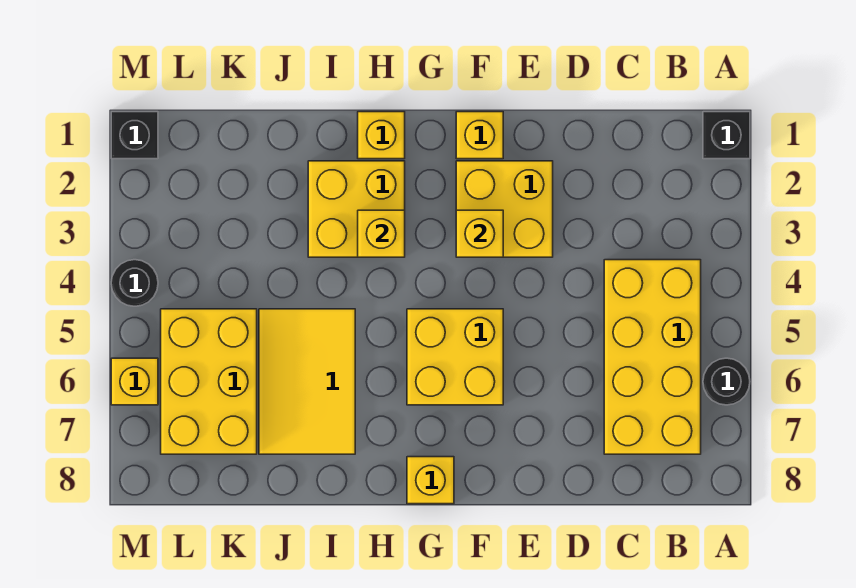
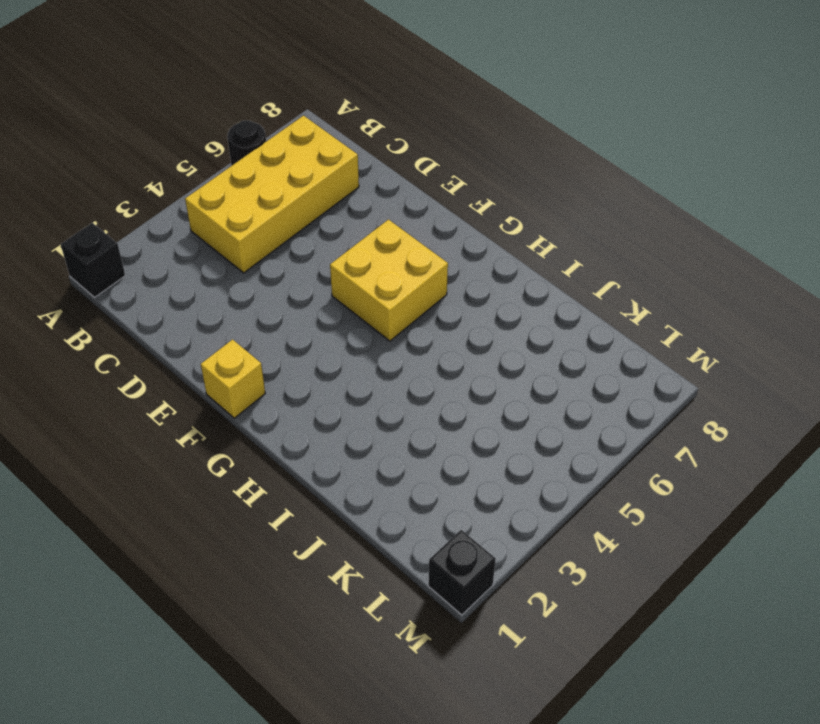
none -> yellow brick E2:F3 level 1
none -> yellow brick G8 level 1
none -> yellow brick H1 level 1

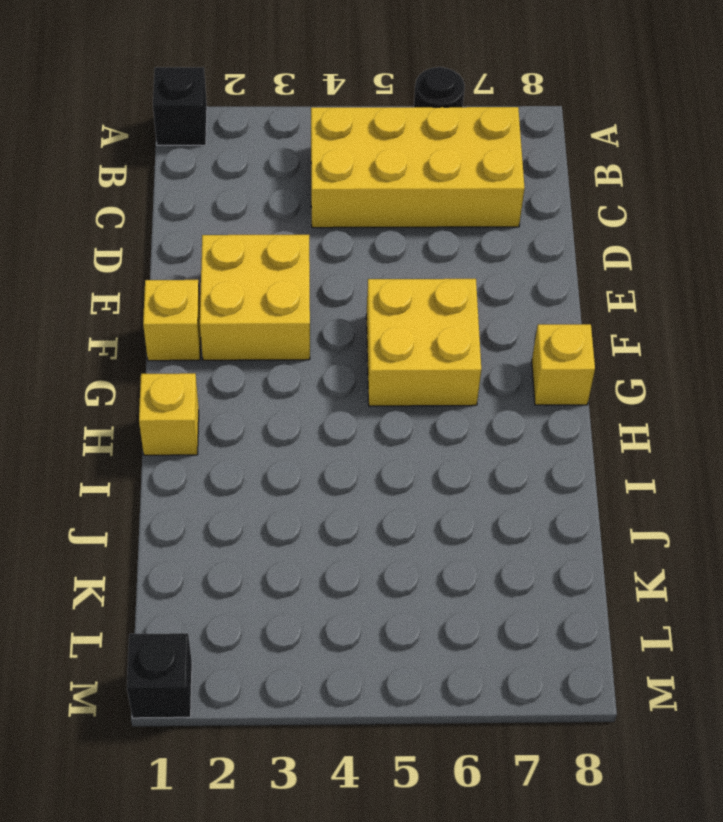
none -> yellow brick H2:I3 level 1
none -> yellow tile I5:J7 level 1
none -> yellow brick K5:L7 level 1

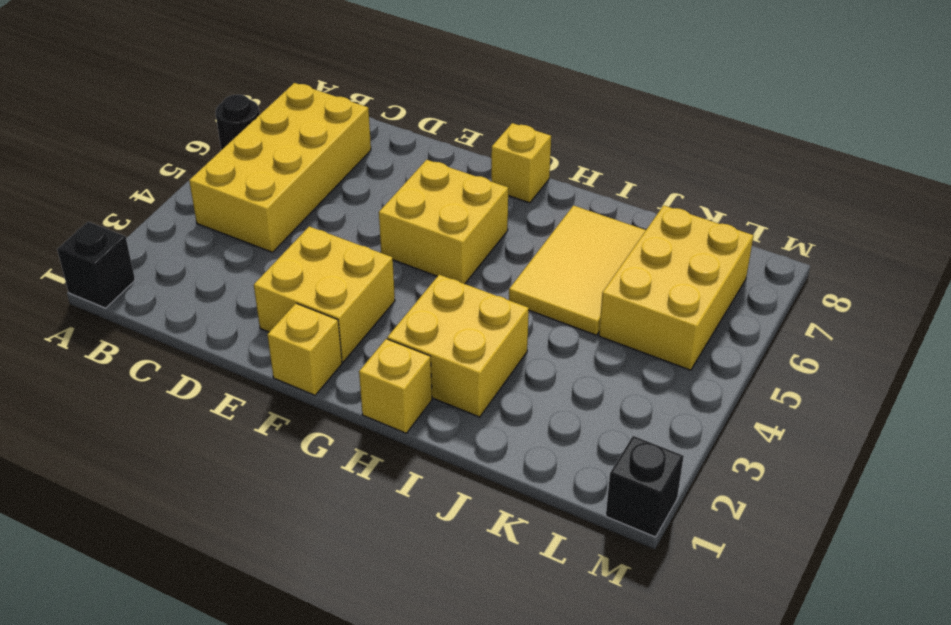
none -> black round brick M4 level 1
none -> yellow brick M6 level 1
none -> yellow brick F3 level 2

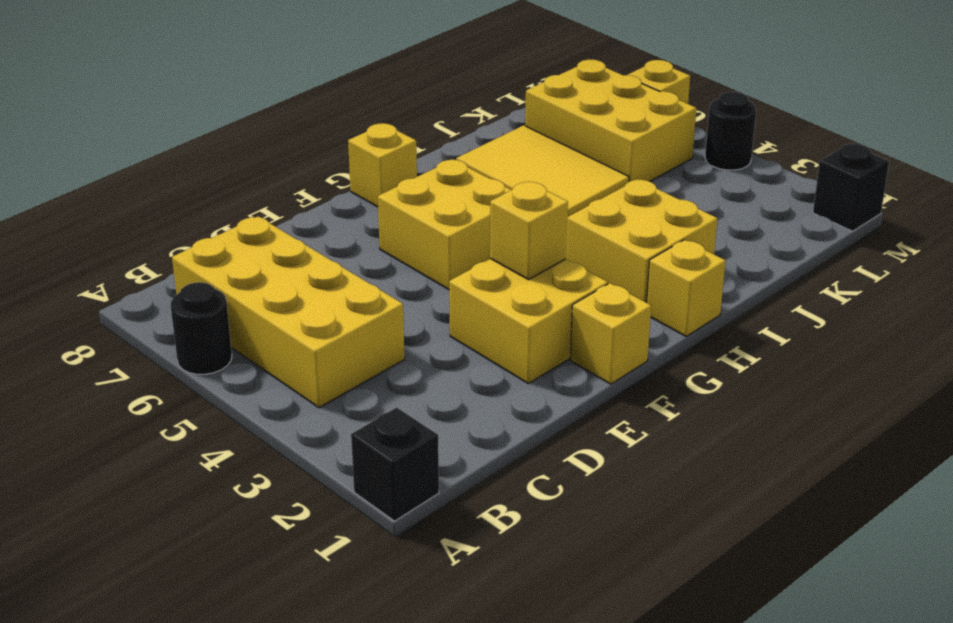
none -> yellow brick H3 level 2

